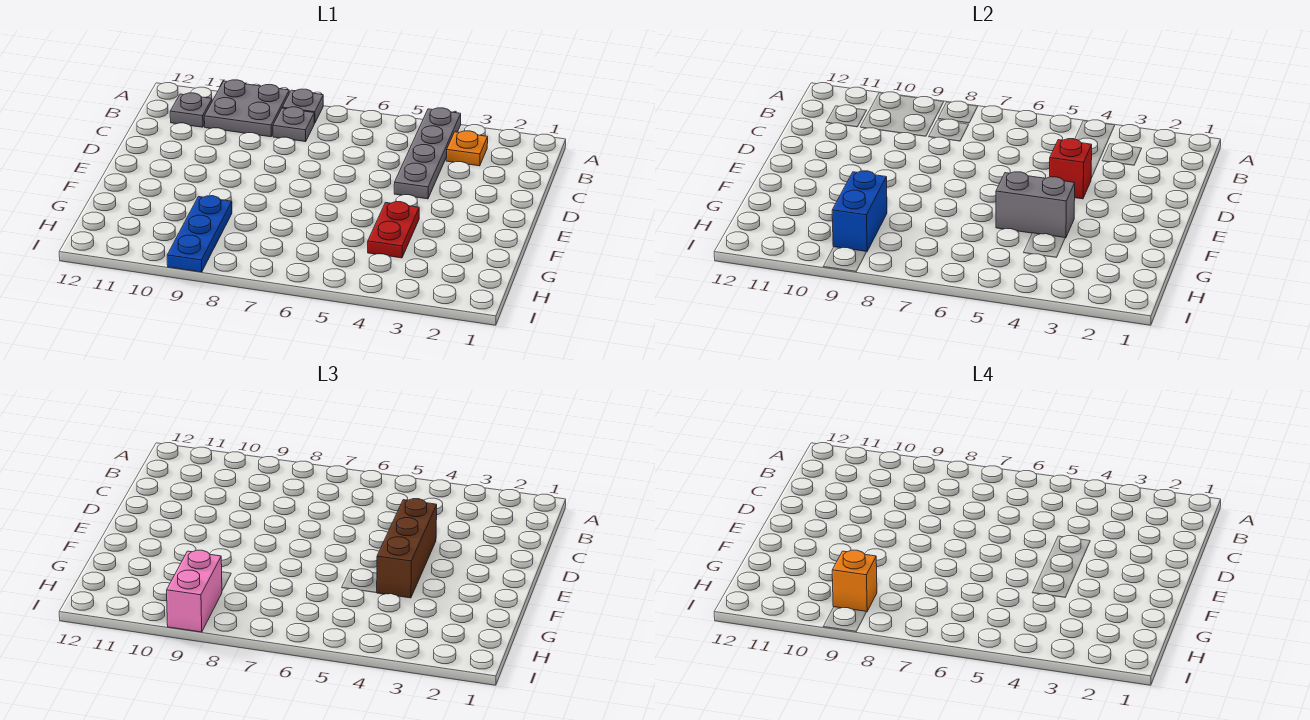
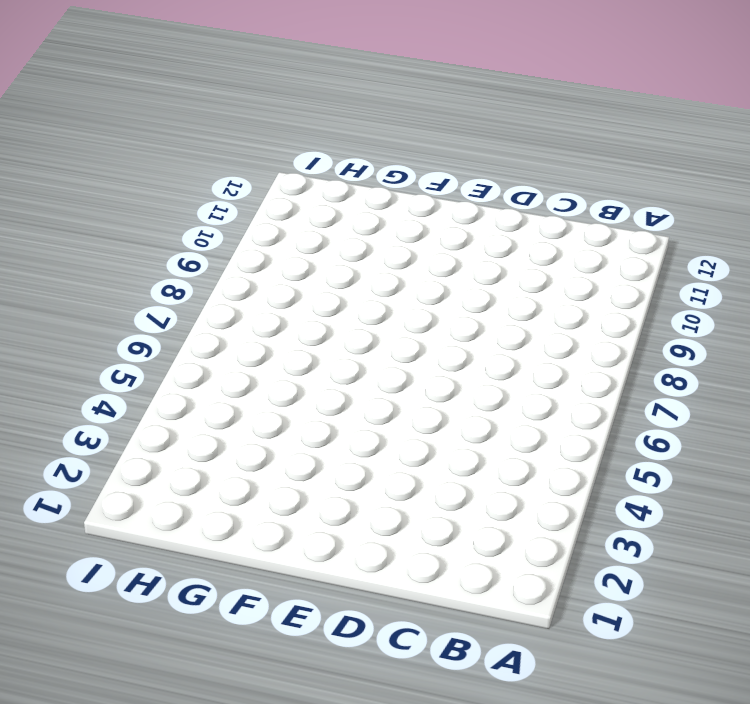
none -> grey plate A4:D4 level 1
none -> grey plate A8 level 1
none -> grey plate A9:B10 level 1

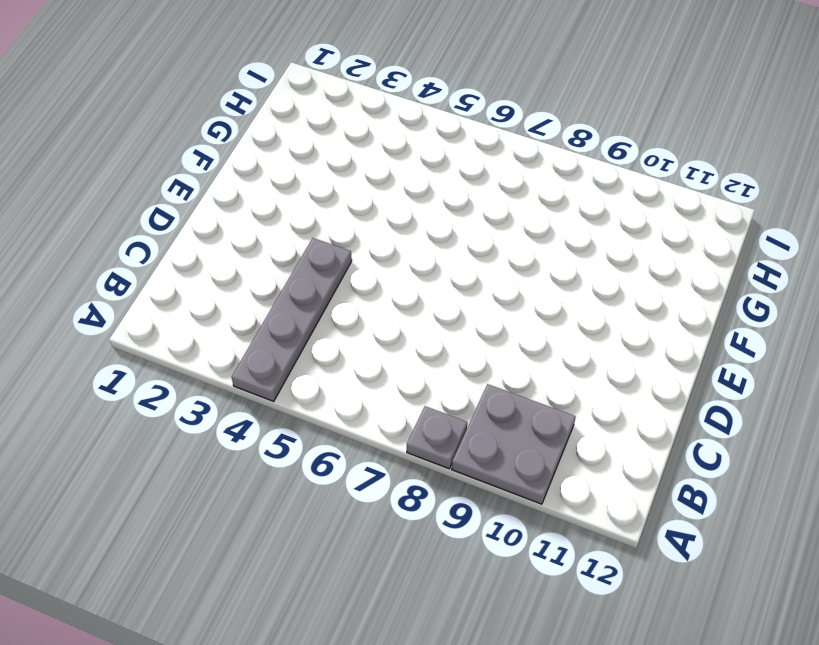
none -> orange plate B3 level 1
none -> grey plate B8 level 1
none -> grey plate B11 level 1

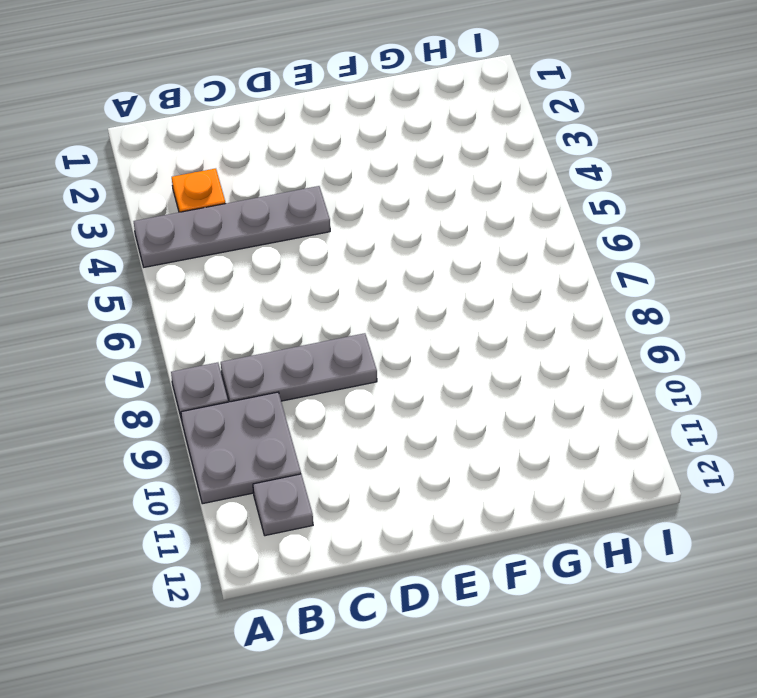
grey plate B8:D8 level 1 -> grey plate B8 level 1
none -> red plate F4:G4 level 1
none -> blue plate G9:I9 level 1
none -> red brick D4 level 2

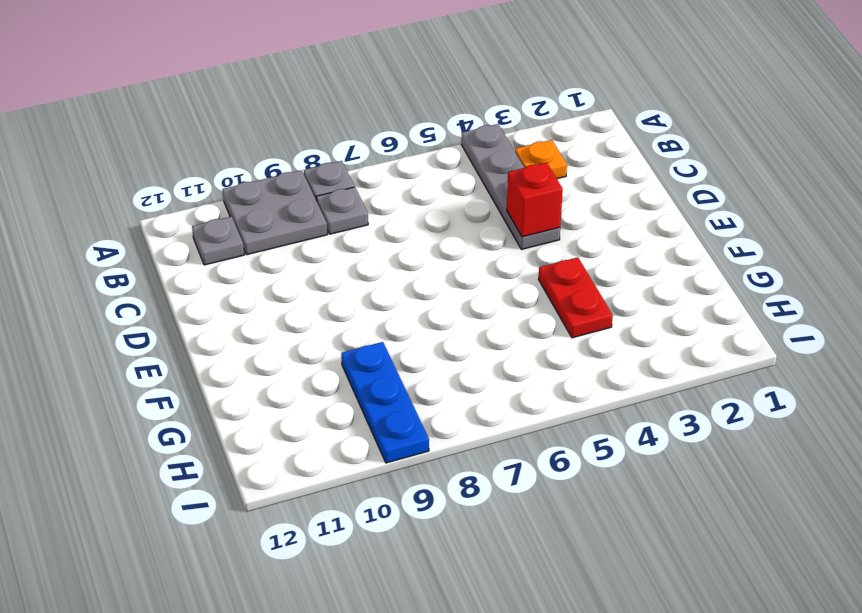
none -> grey brick F4:F5 level 2
none -> blue brick G9:H9 level 2
none -> brown brick D4:F4 level 3

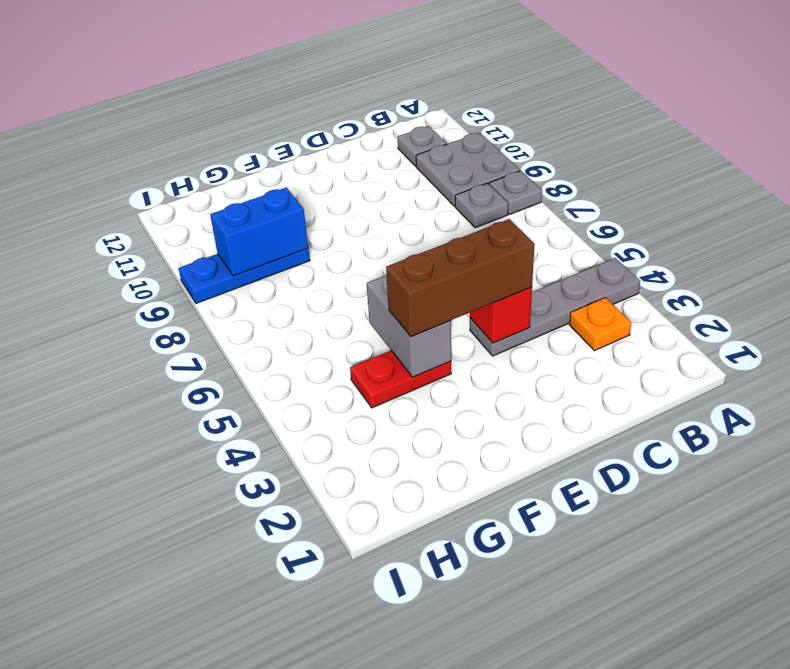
none -> pink brick H9:I9 level 3
none -> orange brick H9 level 4

